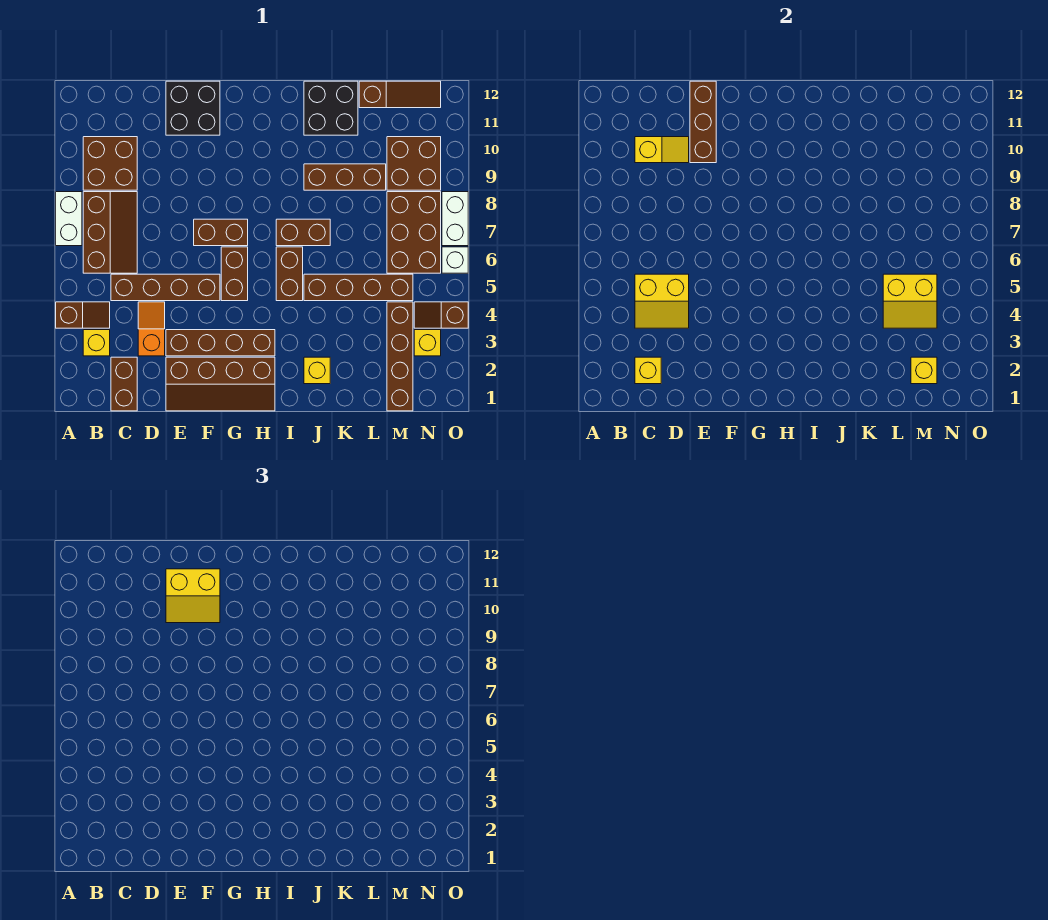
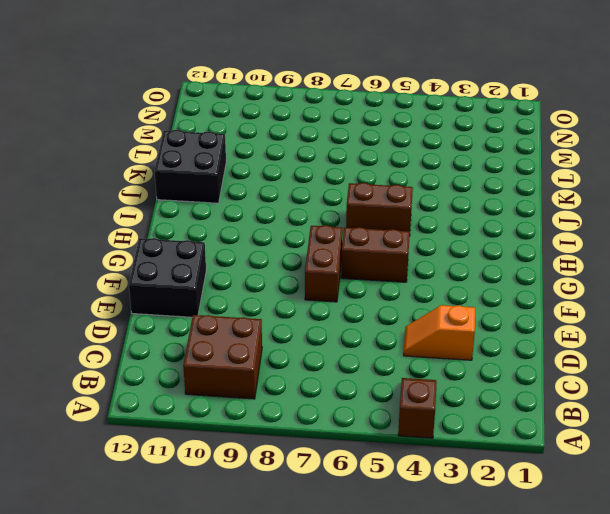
none -> white brick A7:A8 level 1
none -> yellow brick B3 level 1
none -> brown slope B6:C8 level 1 top B
none -> brown brick C1:C2 level 1

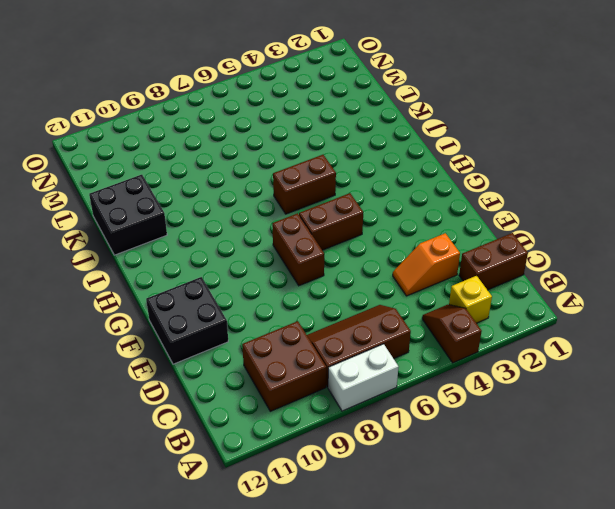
none -> brown brick C5:F5 level 1
none -> brown slope E1:H2 level 1 top 2
none -> brown brick E3:H3 level 1
none -> brown brick I7:J7 level 1

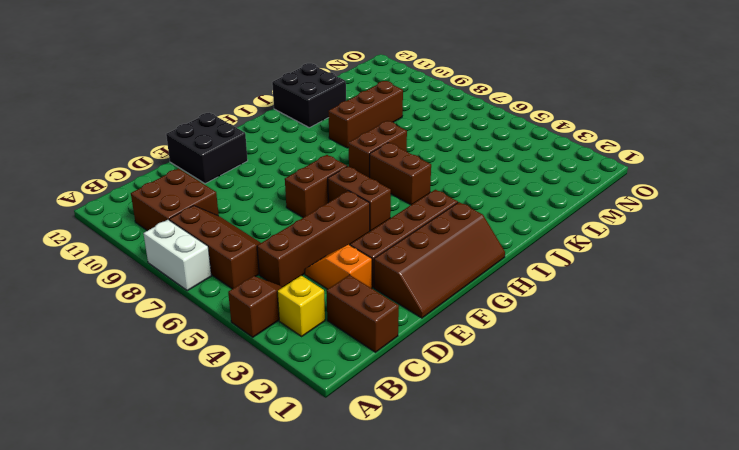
none -> yellow brick J2 level 1
none -> brown brick J5:M5 level 1
none -> brown slope L12:N12 level 1 top L
none -> brown brick M1:M4 level 1

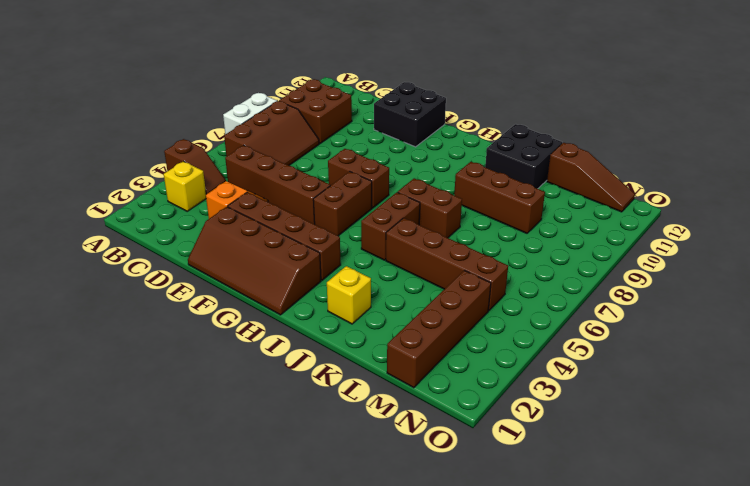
none -> brown brick C1:C2 level 1
none -> brown brick M6:N8 level 1
none -> brown brick M9:N10 level 1
none -> yellow brick N3 level 1

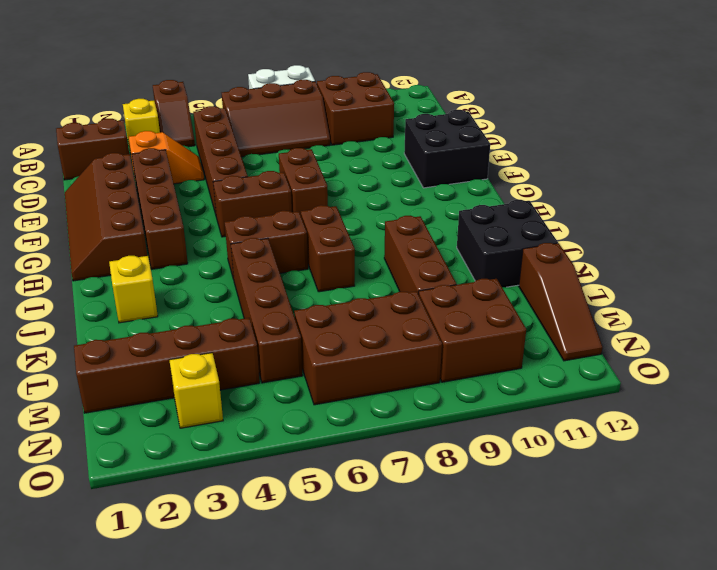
none -> brown slope N4:O4 level 1 top O
none -> white brick O6 level 1
none -> white brick O7:O8 level 1
none -> yellow brick C2 level 2

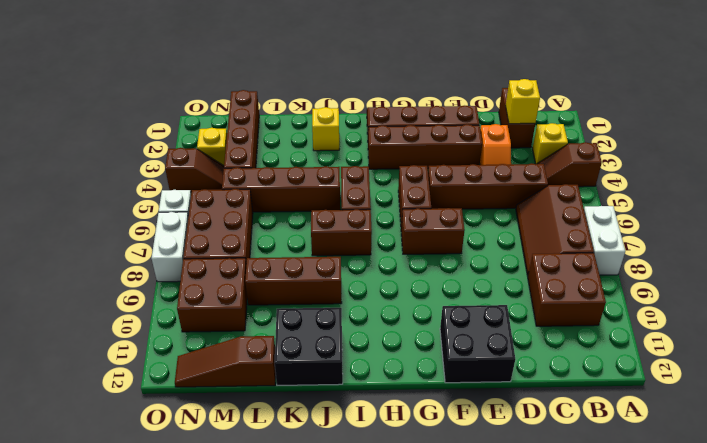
none -> yellow slope C4:D5 level 2 top 5
none -> yellow slope C10:D10 level 2 top C
none -> brown brick E10:E12 level 2
none -> yellow slope L4:M5 level 2 top 5

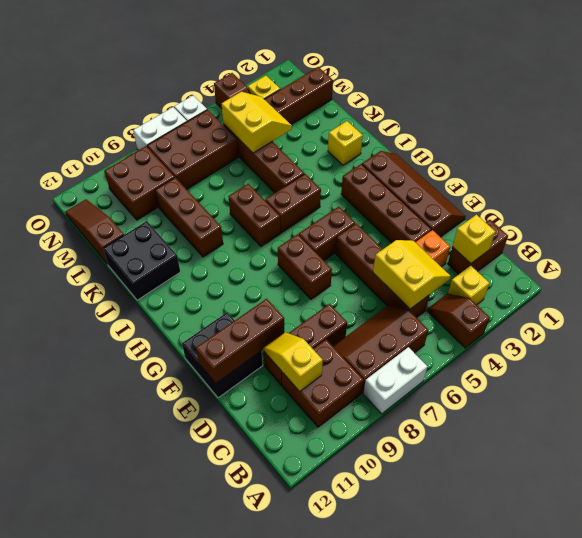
brown brick D8:D10 level 1 -> none
none -> yellow brick M2 level 2
none -> yellow slope E10:F11 level 3 top 11

